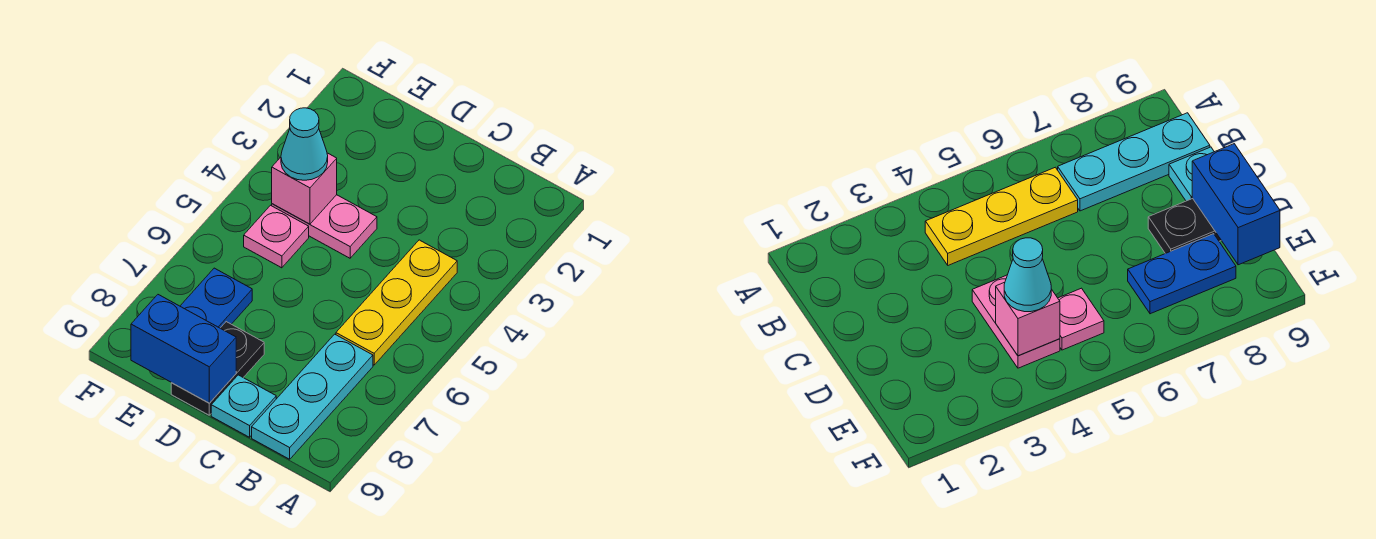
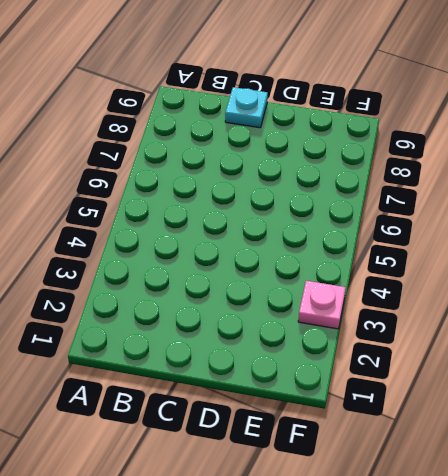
pink plate F3 level 1 -> pink plate E5 level 1
none -> yellow plate B4:B6 level 1
none -> cyan plate B7:B9 level 1

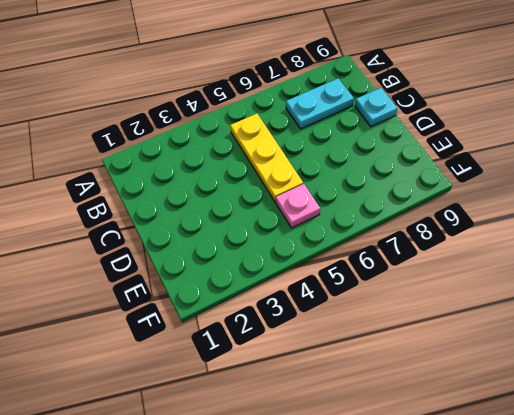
yellow plate B5:D5 level 1 -> yellow plate B4:B6 level 1
cyan plate B7:B8 level 1 -> cyan plate B7:B9 level 1
none -> pink plate D4:E4 level 1
none -> black plate D8:D9 level 1

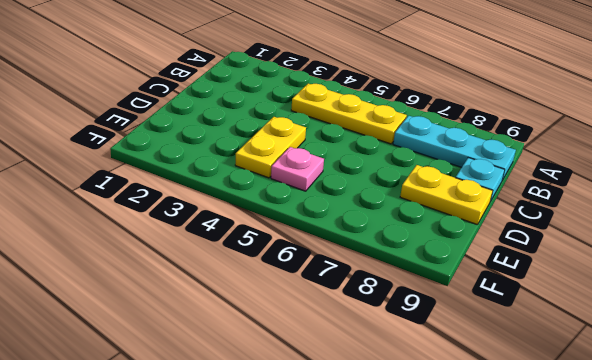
yellow plate D4:E4 level 1 -> pink plate D4:E4 level 1
yellow plate D8:D9 level 1 -> black plate D8:D9 level 1
none -> blue plate E7:E8 level 1
none -> blue brick D9:E9 level 2

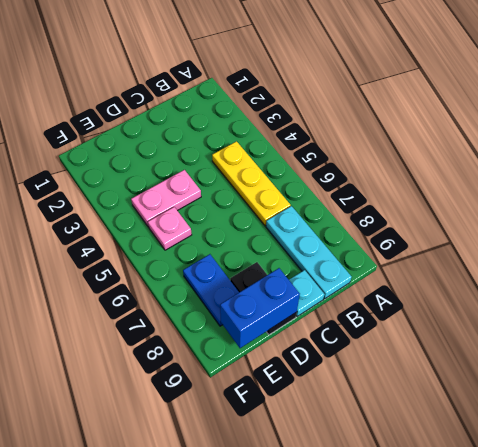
none -> pink brick E4 level 2
none -> cyan cone E4 level 3

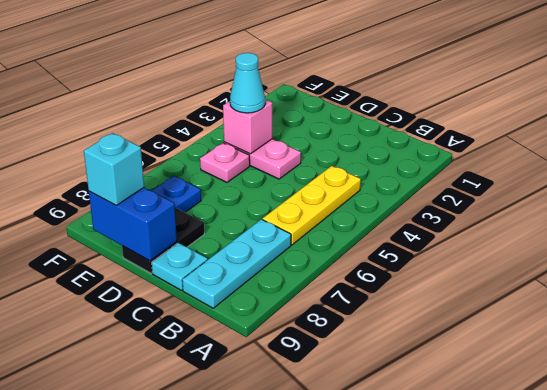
cyan brick E9 level 3 -> none

